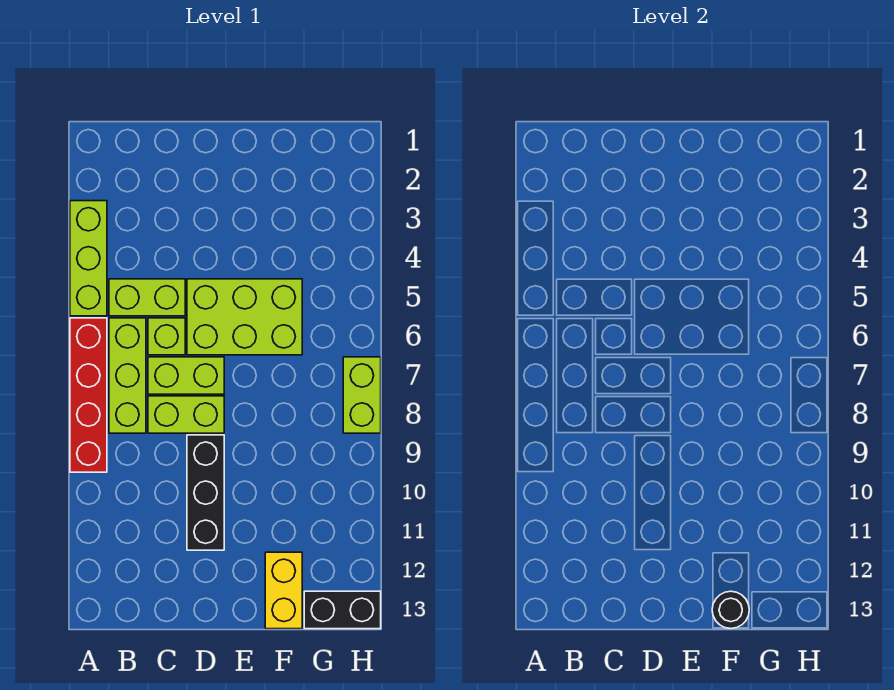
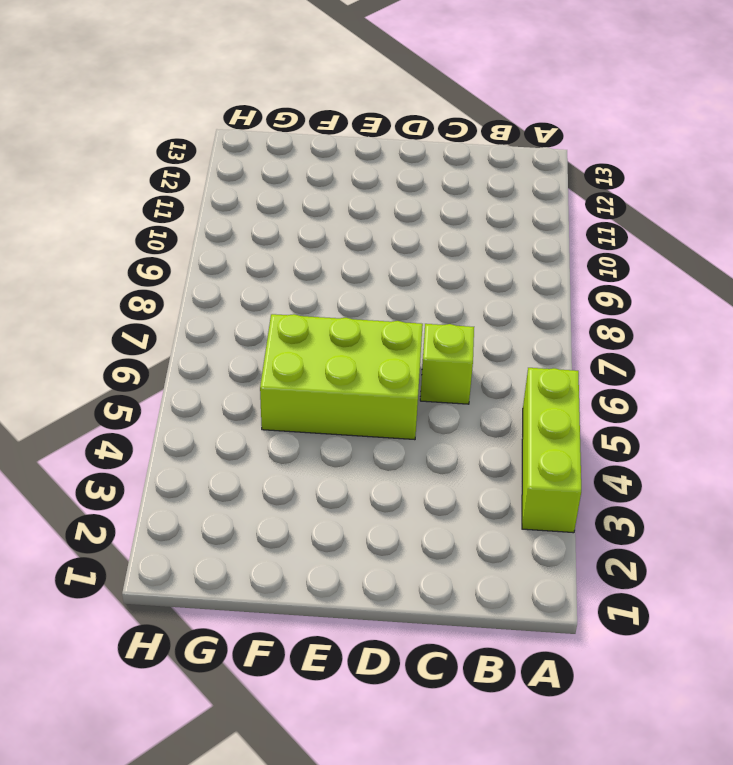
none -> red brick A6:A9 level 1
none -> lime brick B5:C5 level 1
none -> lime brick B6:B8 level 1

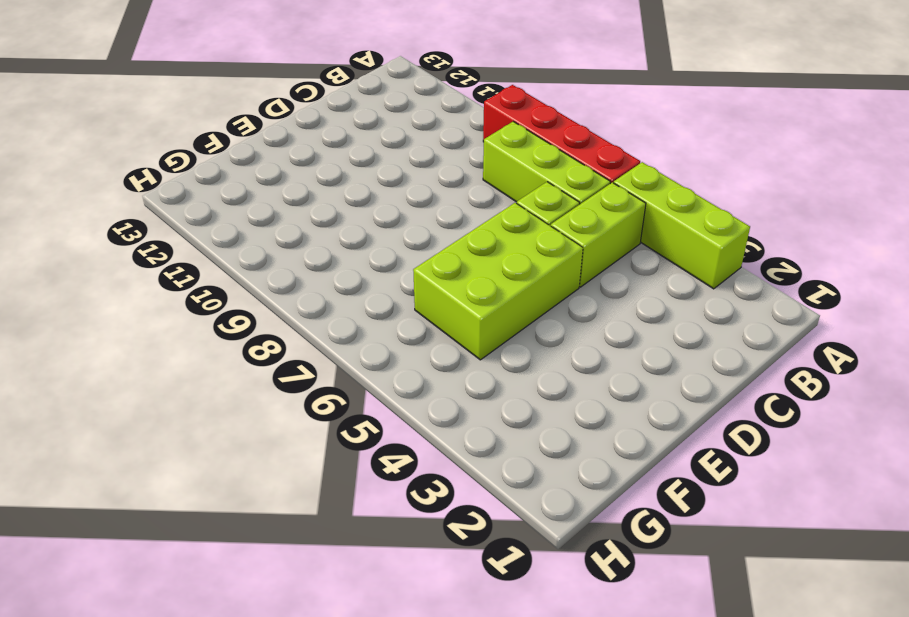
none -> lime brick C7:D7 level 1
none -> lime brick C8:D8 level 1
none -> black brick D9:D11 level 1

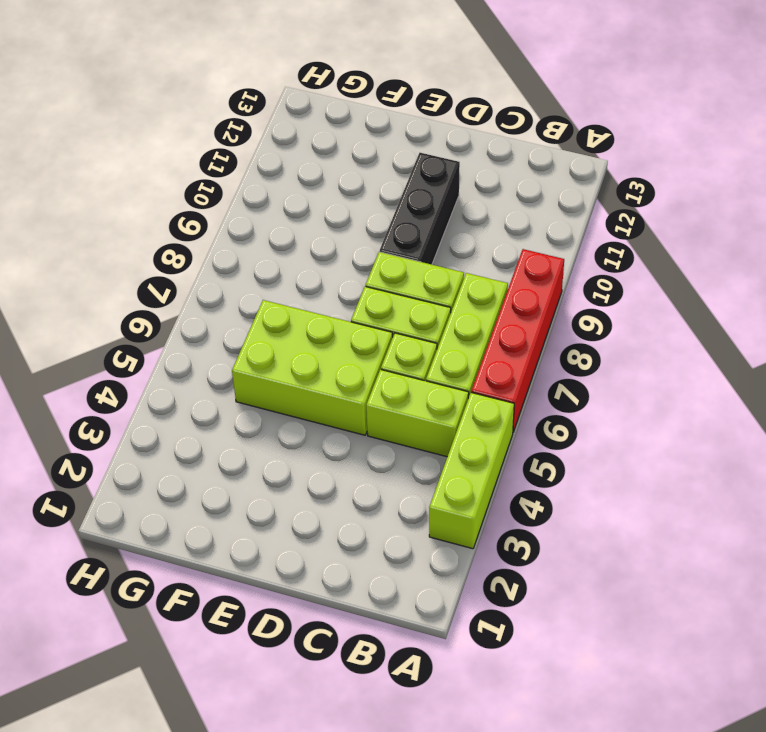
none -> yellow brick F12:F13 level 1
none -> black brick G13:H13 level 1
none -> lime brick H7:H8 level 1

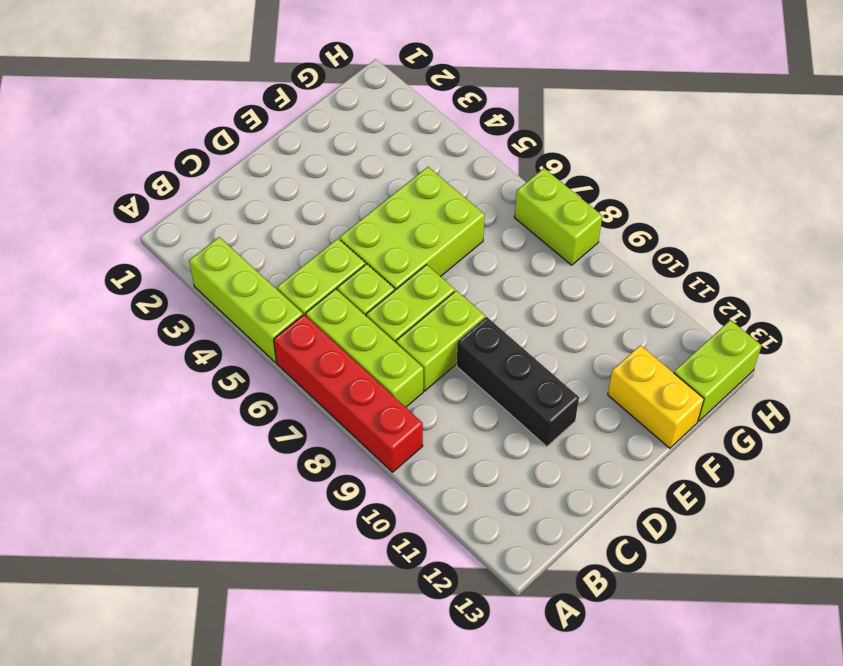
lime brick G13:H13 level 1 -> black brick G13:H13 level 1
none -> black round brick F13 level 2

